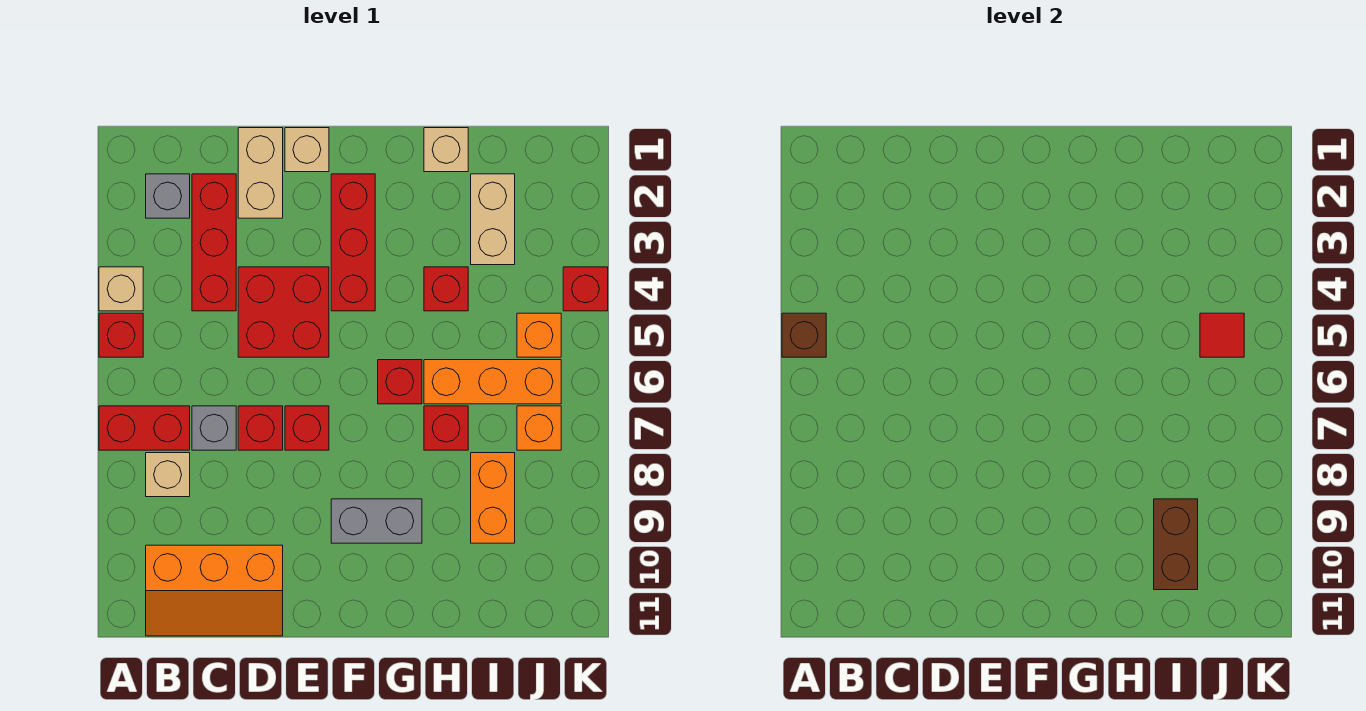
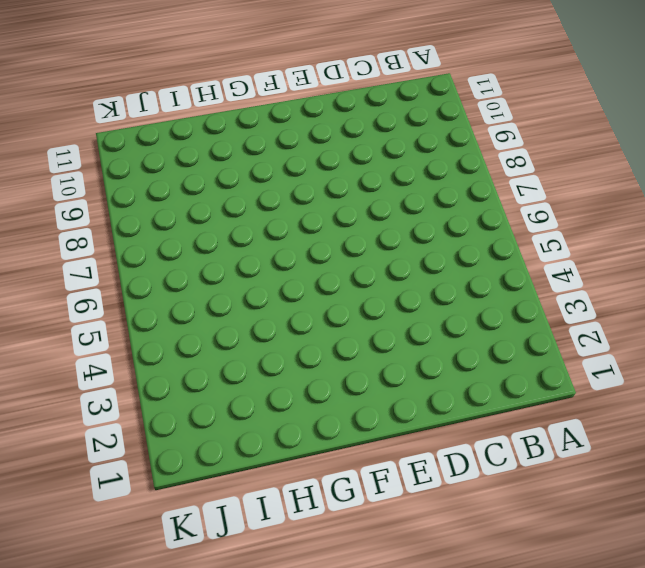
none -> tan brick A4 level 1
none -> red brick A5 level 1
none -> red brick A7:B7 level 1

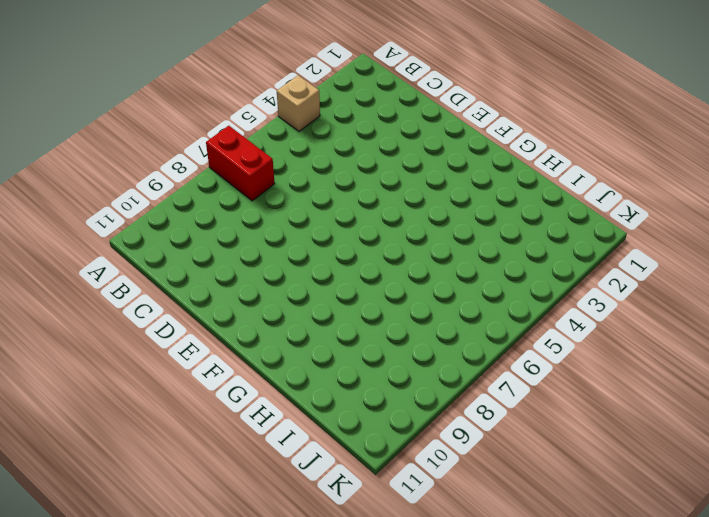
none -> red brick A5 level 1
none -> grey brick B2 level 1
none -> tan brick B8 level 1

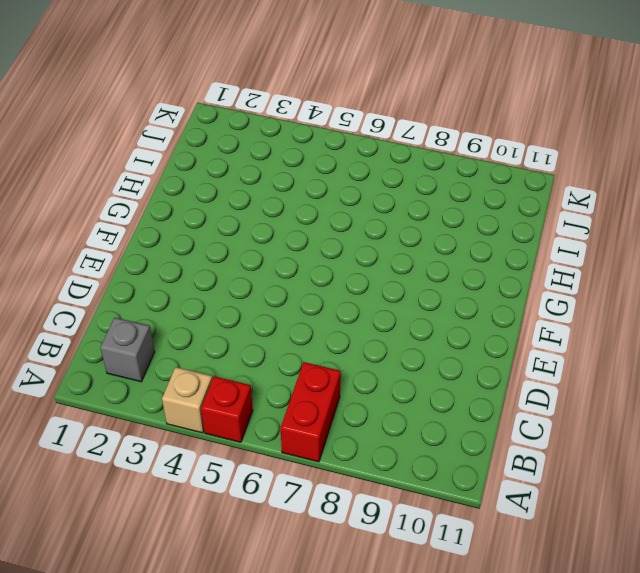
none -> tan brick B8 level 1
none -> orange slope B10:D11 level 1 top 10
none -> red brick C2:C4 level 1

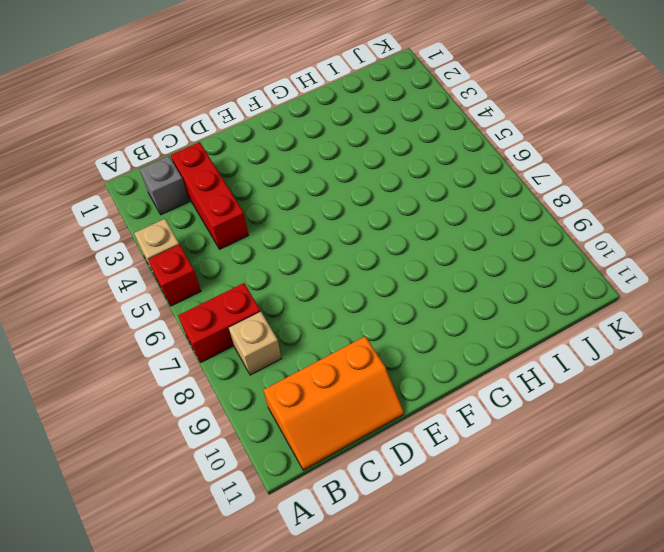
none -> grey brick C7 level 1
none -> tan brick D1:D2 level 1
none -> red brick D4:E5 level 1

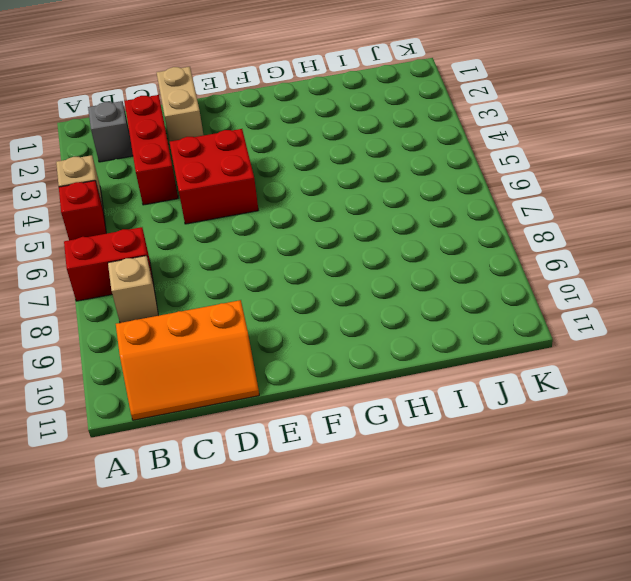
none -> grey brick C7 level 1
none -> red brick D7 level 1
none -> tan brick E1 level 1

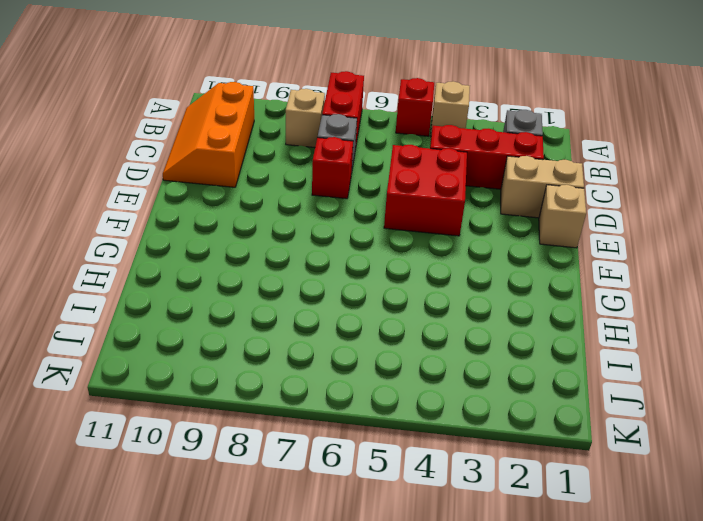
none -> red brick E7 level 1
none -> red brick F2:F4 level 1
none -> grey brick F9:G9 level 1

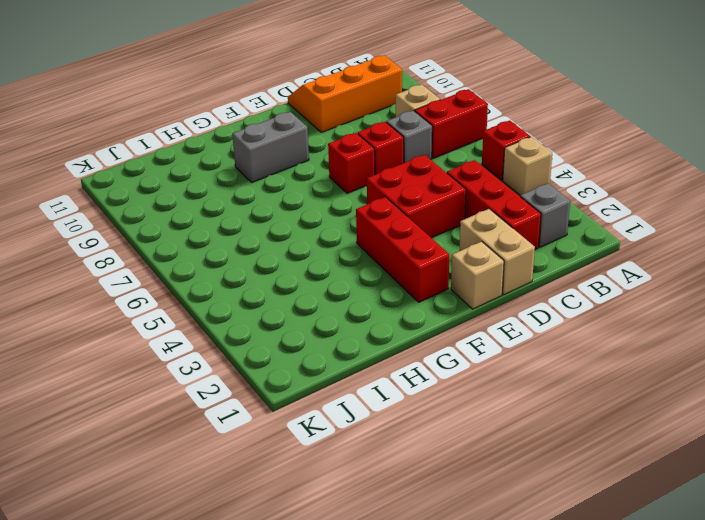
none -> red brick G6 level 1
none -> tan brick H1 level 1
none -> red brick H4 level 1

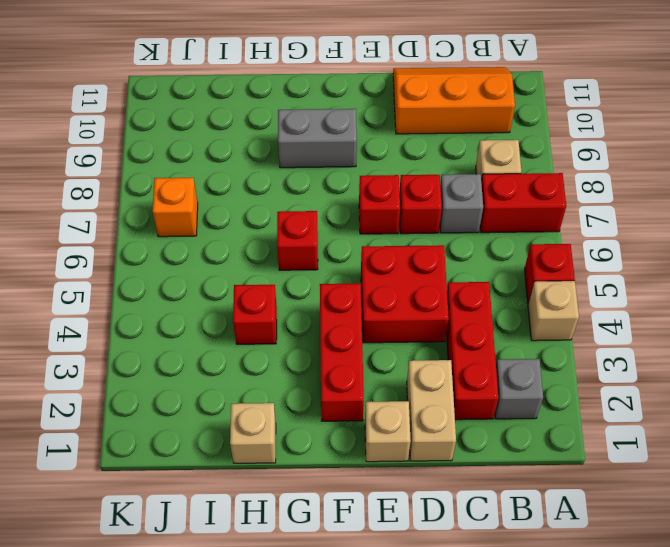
none -> orange brick H6:J6 level 1
none -> red brick H7 level 1
none -> tan brick I2:I3 level 1

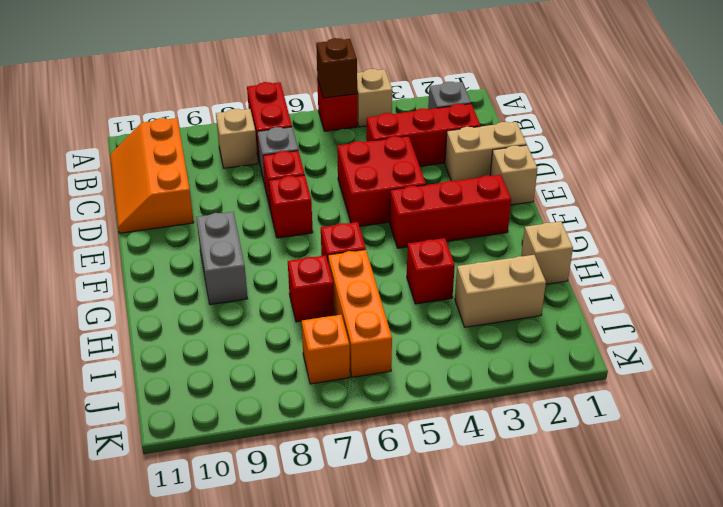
none -> orange brick I8:I9 level 1
none -> orange brick J5 level 1
none -> red brick K4 level 1

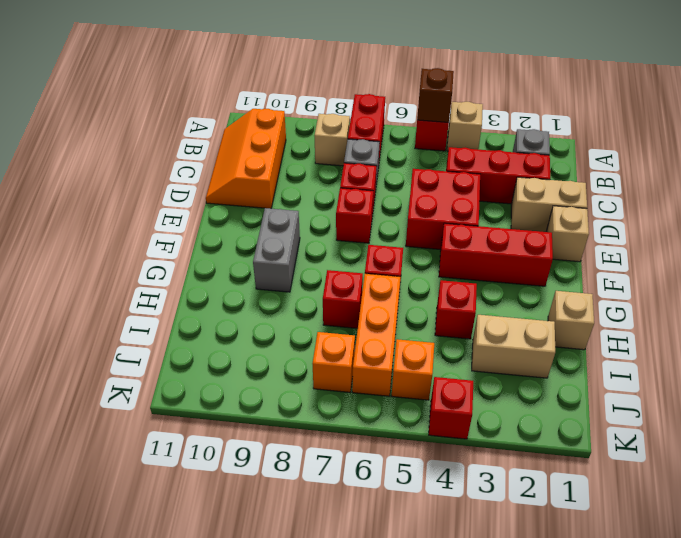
none -> orange brick I8:I9 level 1
none -> brown brick I9:I10 level 2
none -> red tile J5 level 2

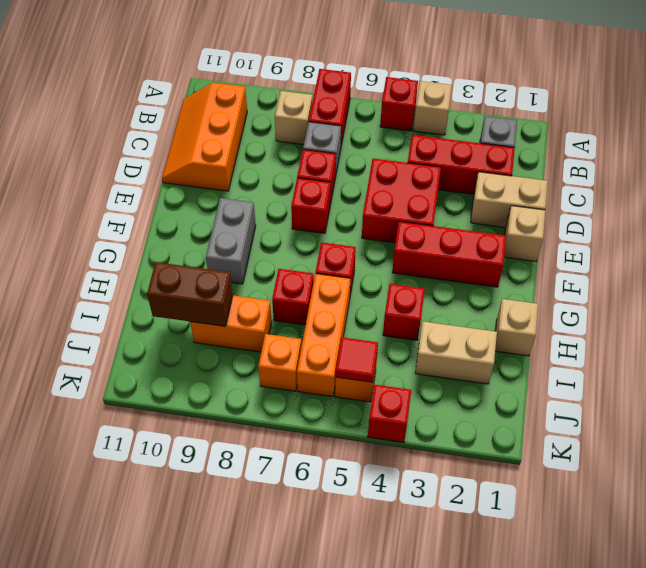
none -> brown brick A5 level 2

